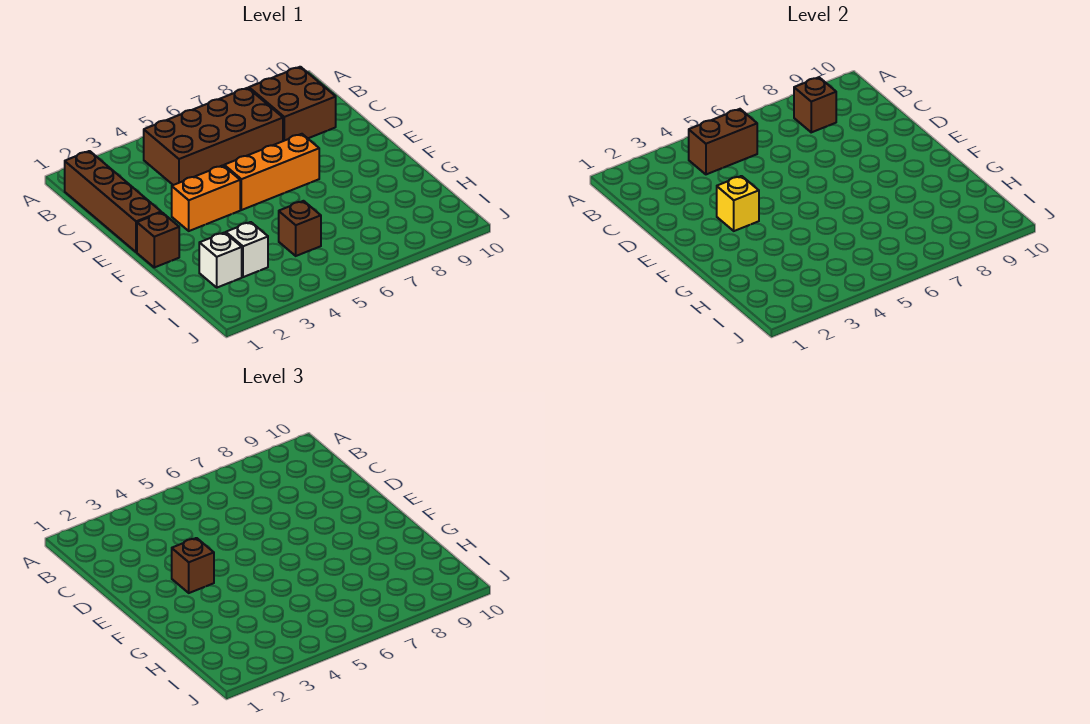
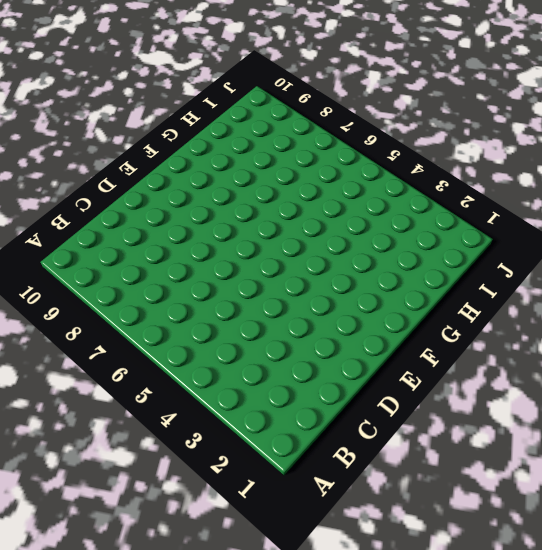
none -> brown brick B1:E1 level 1
none -> brown brick B4:C7 level 1
none -> brown brick B8:C9 level 1

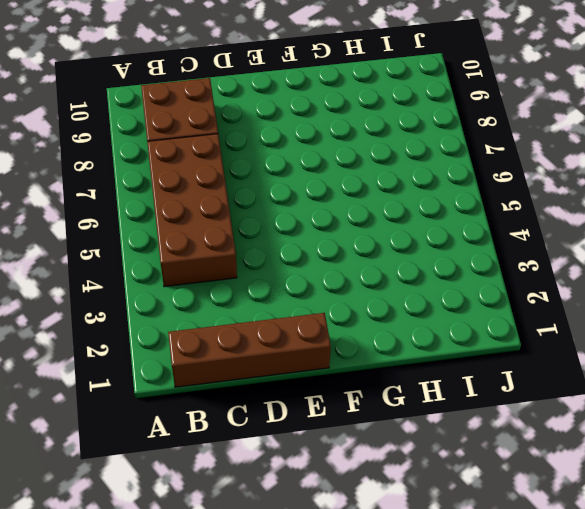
none -> orange brick E3:E4 level 1
none -> orange brick E5:E7 level 1
none -> brown brick F1 level 1

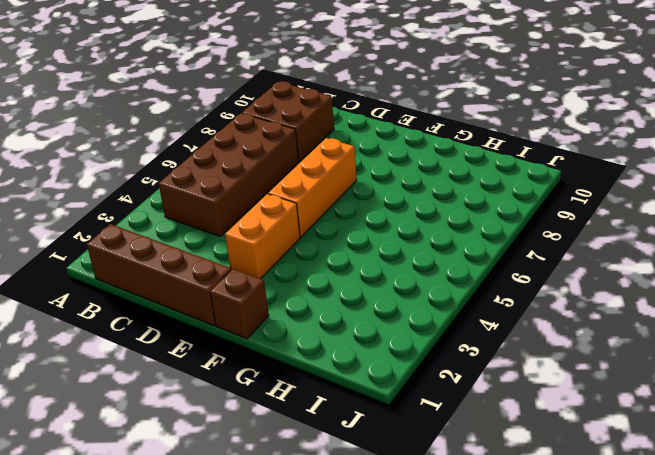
none -> white brick H2 level 1
none -> white brick H3 level 1
none -> brown brick H5 level 1

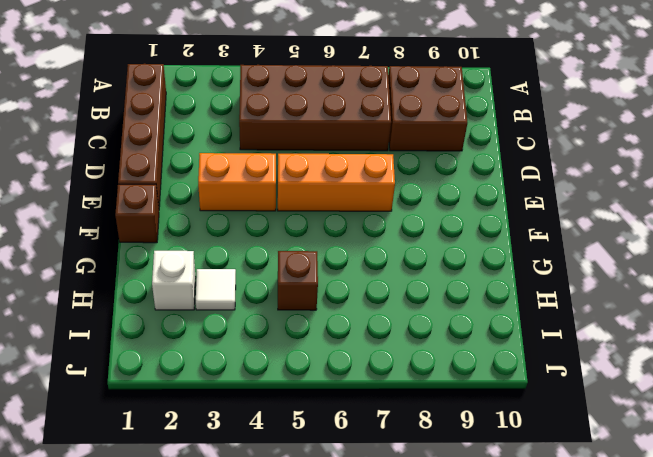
white tile H3 level 1 -> white brick H3 level 1
none -> brown brick B4:B5 level 2
none -> brown brick B8 level 2
none -> yellow brick E3 level 2

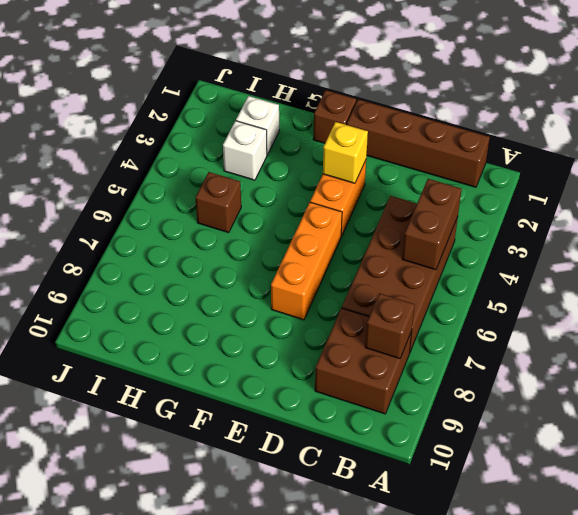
none -> brown brick E3 level 3

